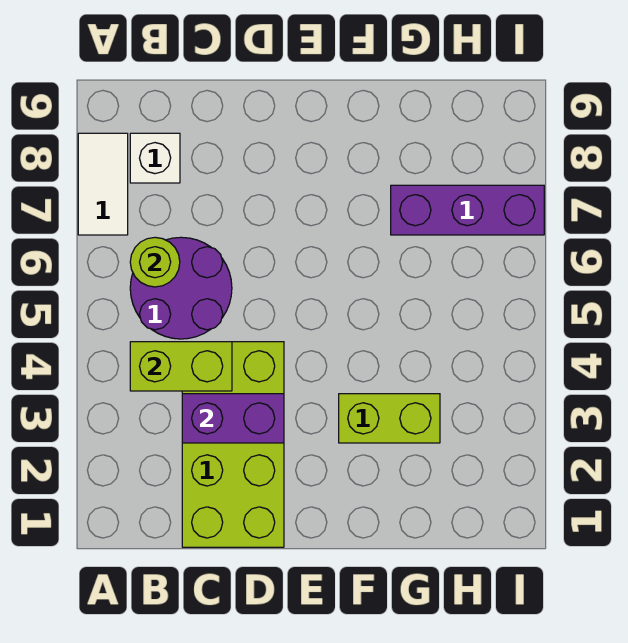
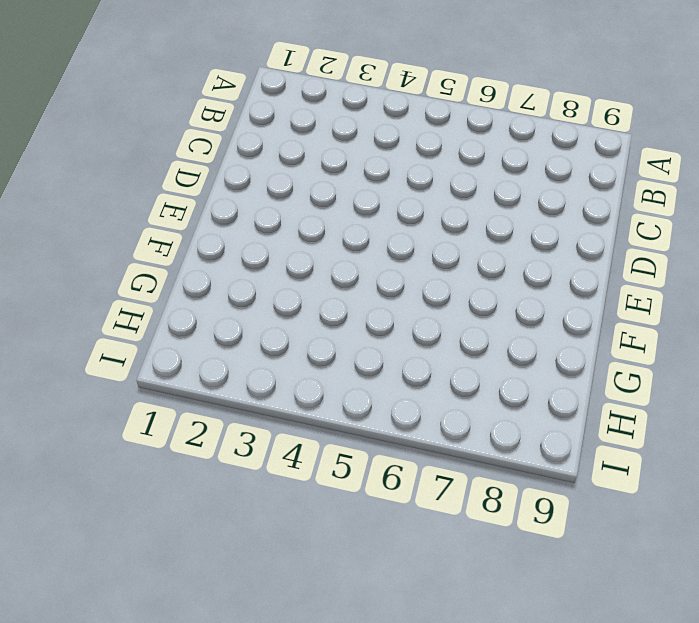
none -> white tile A7:A8 level 1
none -> purple round brick B5:C6 level 1

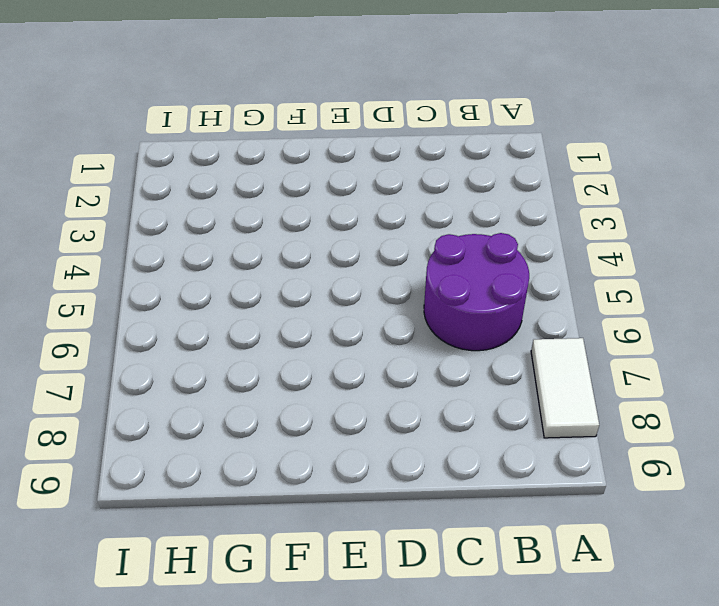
none -> white brick B8 level 1
none -> lime brick C1:D4 level 1

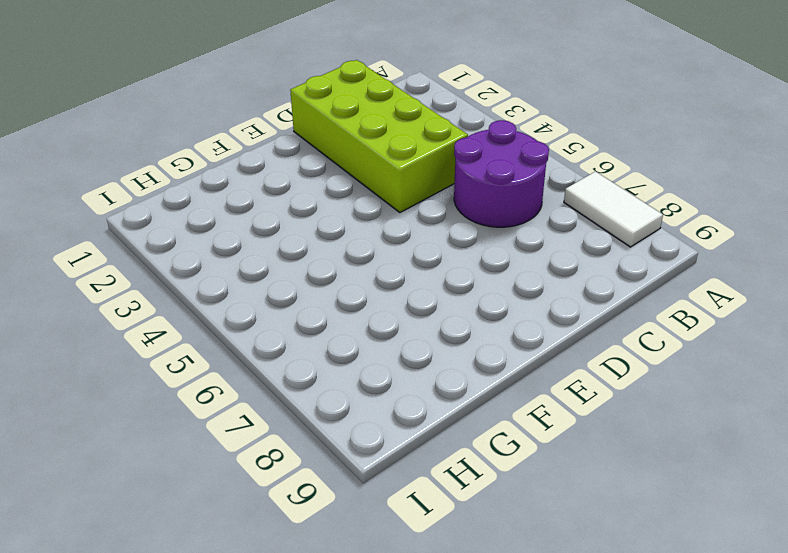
none -> white brick B8 level 1
none -> lime brick F3:G3 level 1

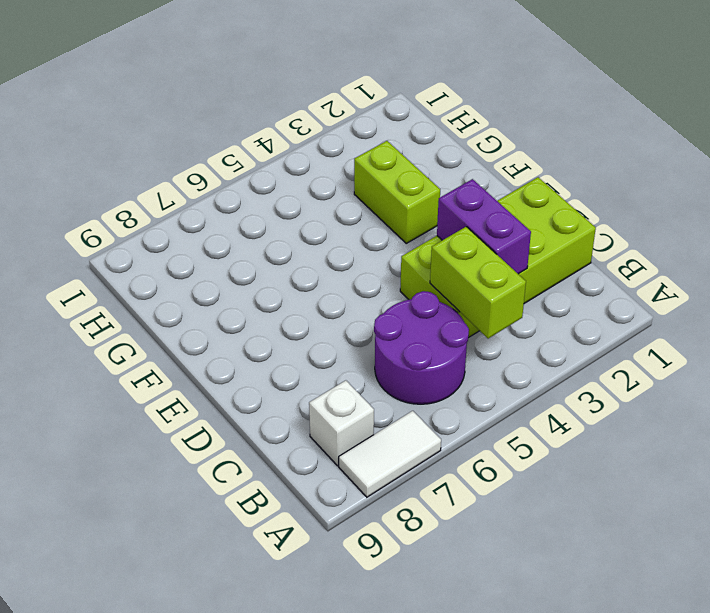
none -> purple brick G7:I7 level 1
none -> lime round brick B6 level 2

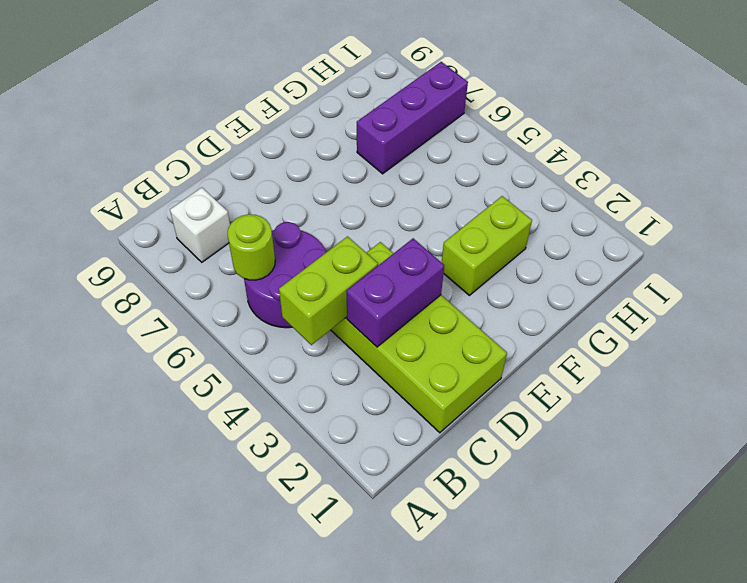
none -> white tile A7:A8 level 1

